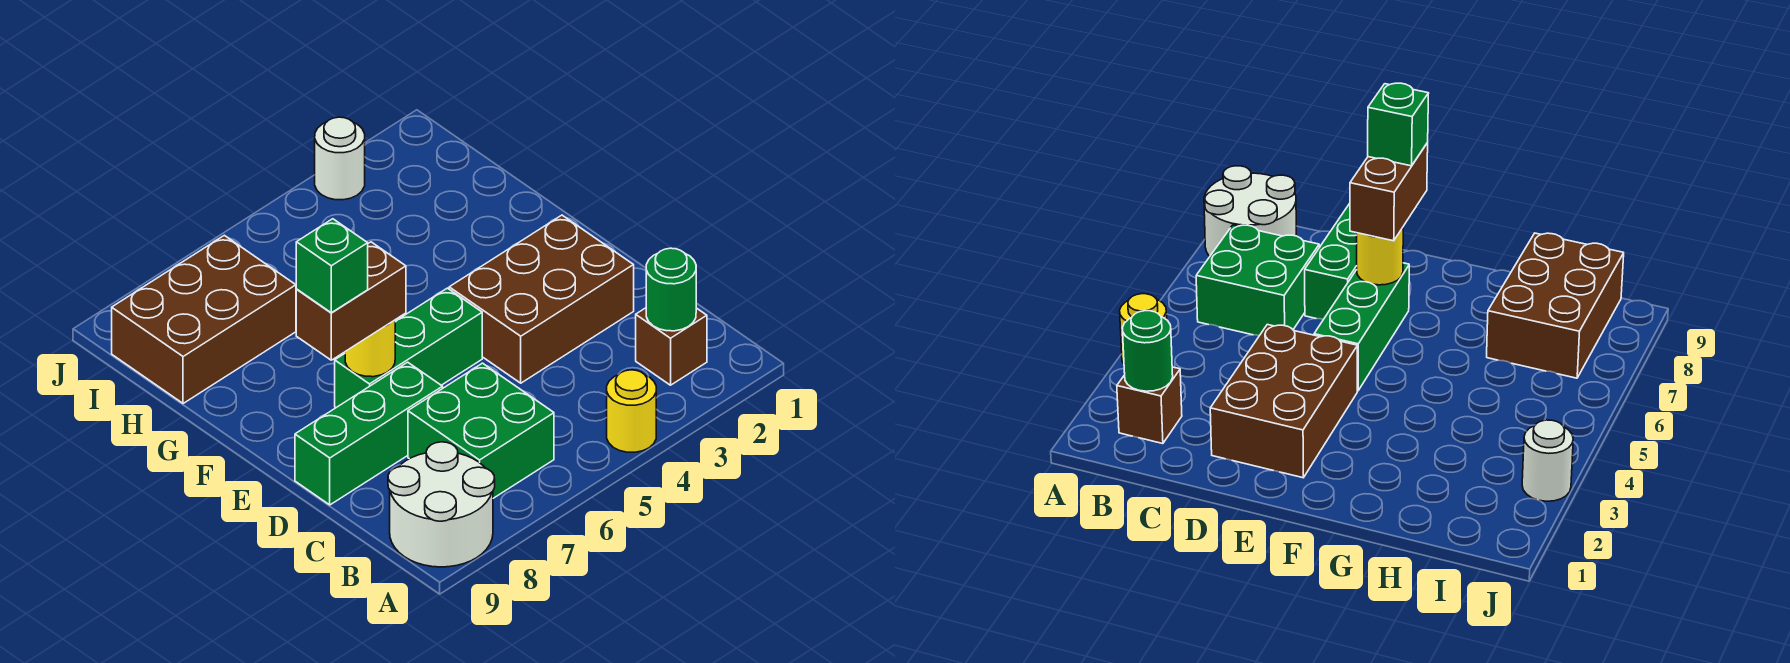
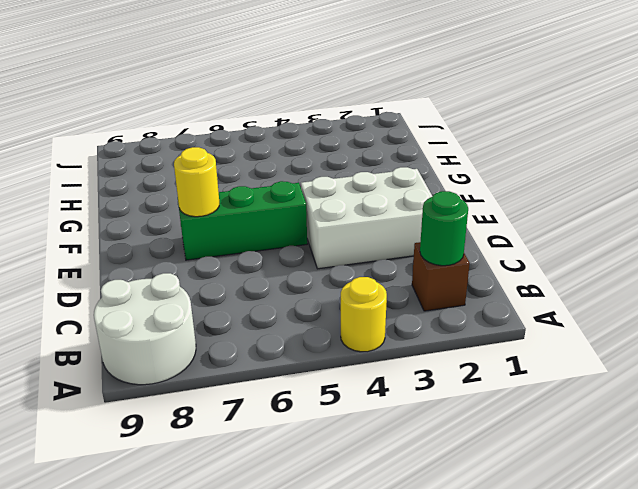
white brick D2:E4 level 1 -> brown brick D2:E4 level 1
none -> green brick B6:C7 level 1
none -> green brick D7:D9 level 1
none -> brown brick H7:I9 level 1

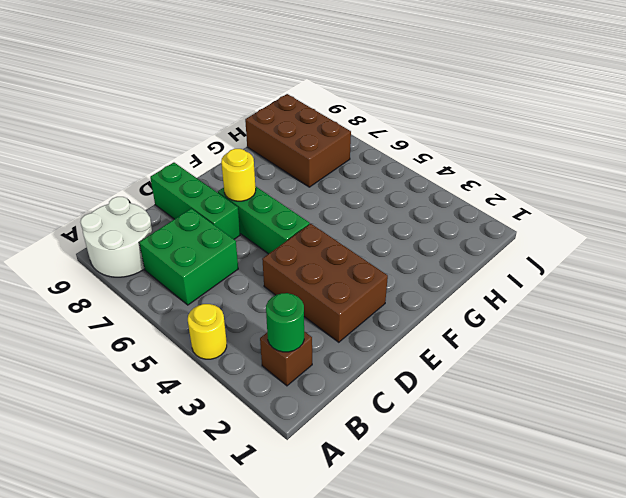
none -> white round brick J3 level 1
none -> brown brick E7:E8 level 3
none -> green brick E8 level 4

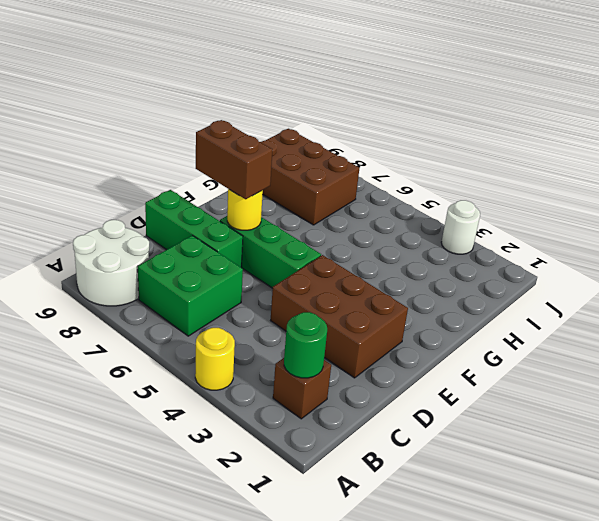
none -> green brick E8 level 4

